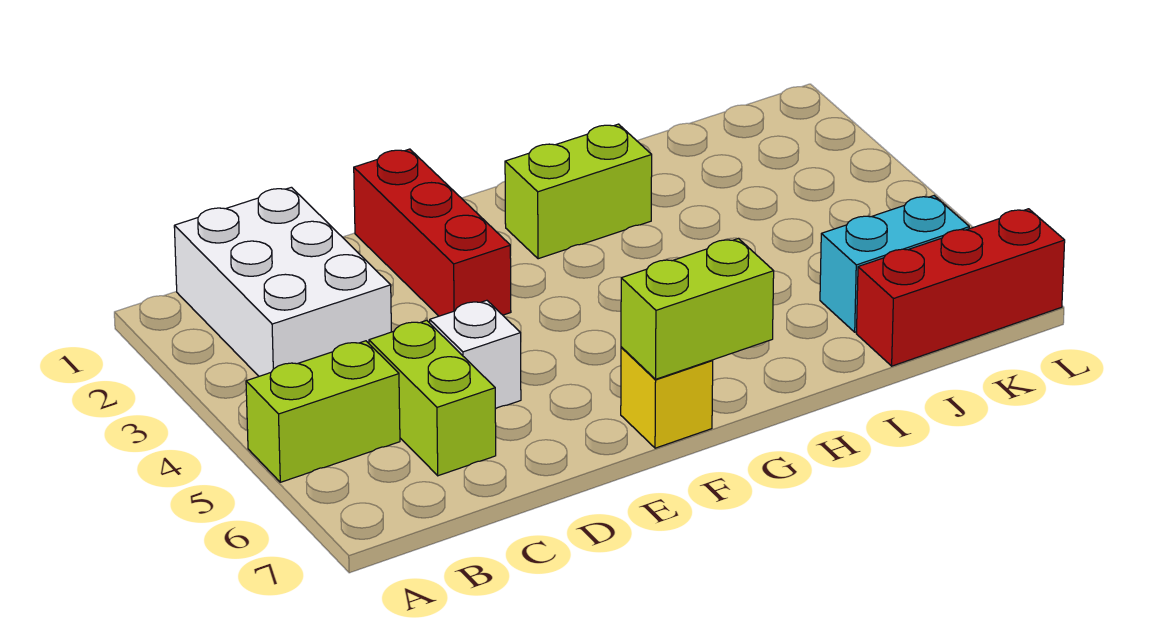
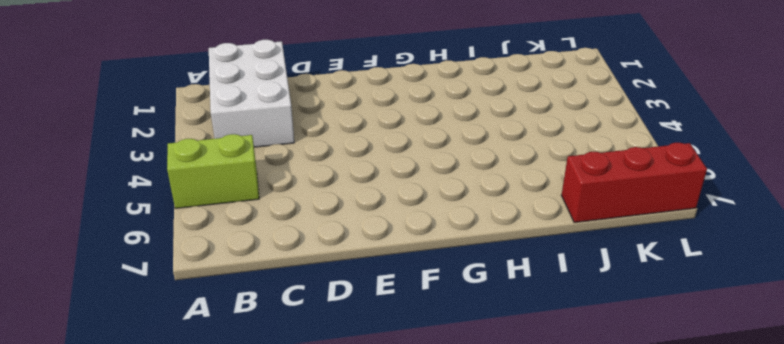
none -> lime brick C5:C6 level 1
none -> white brick D5 level 1

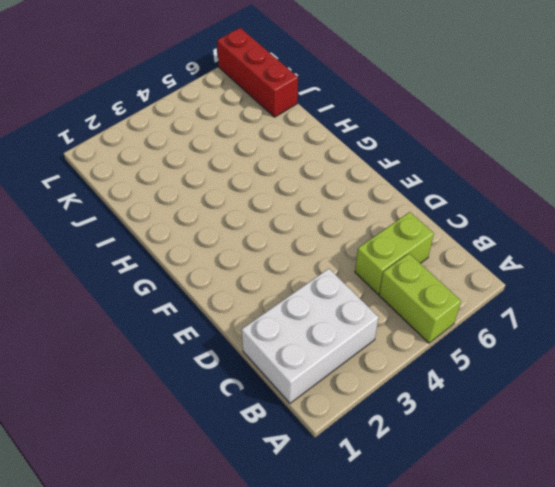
none -> white brick D5 level 1
none -> red brick E1:E3 level 1

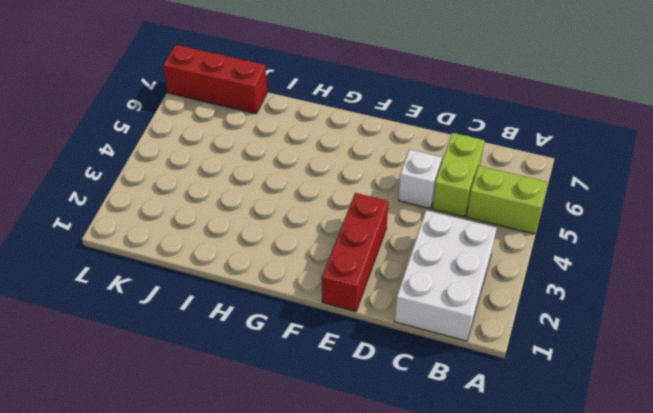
none -> yellow brick F7 level 1
none -> lime brick G2:H2 level 1

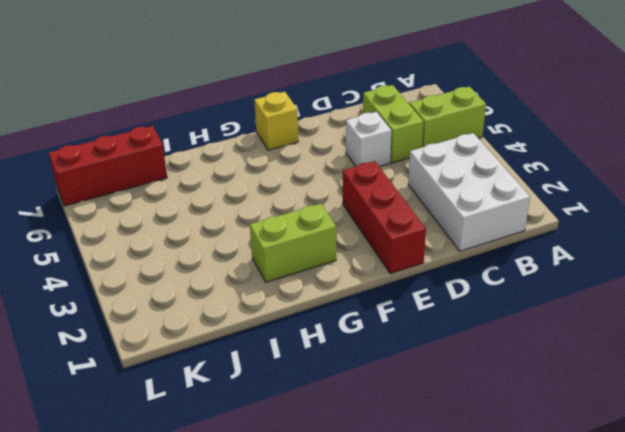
none -> cyan brick J6:K6 level 1
none -> lime brick F7:G7 level 2

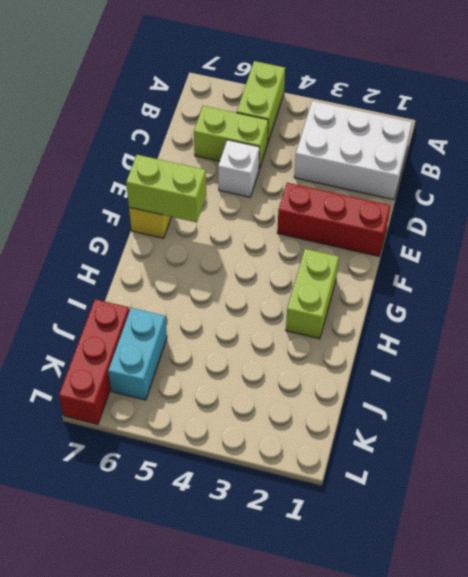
lime brick F6:F7 level 2 -> lime brick F7:G7 level 2

